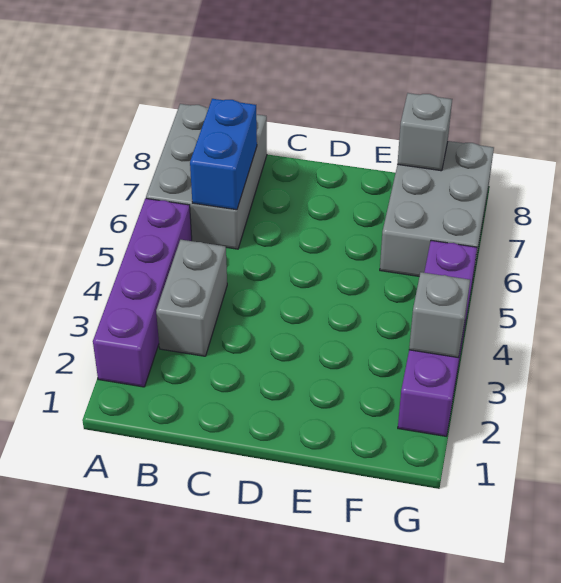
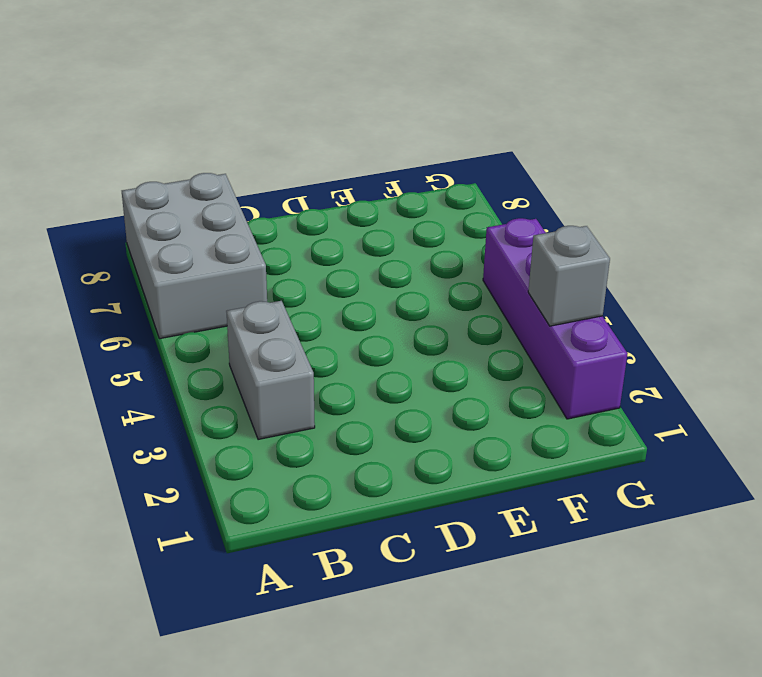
none -> purple brick A2:A5 level 1
none -> grey brick F6:G8 level 1

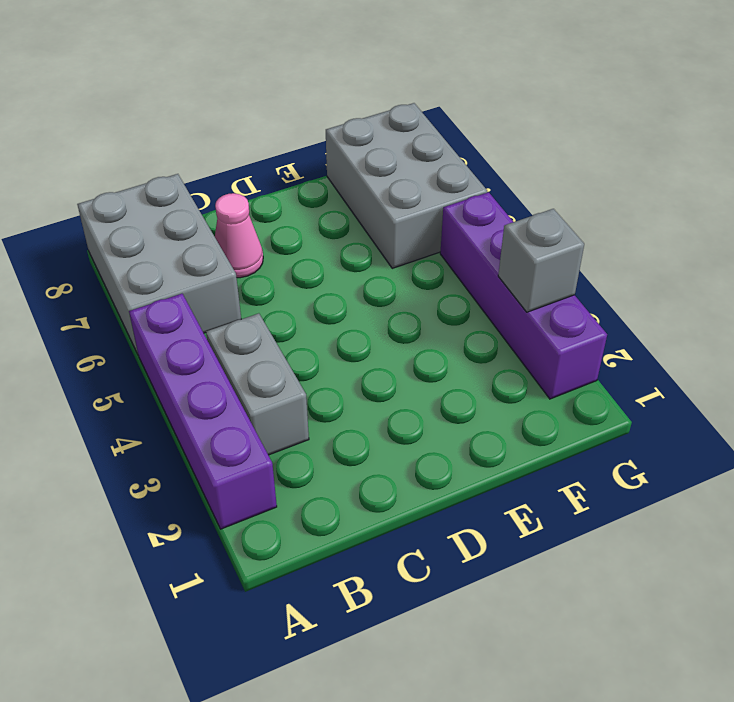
pink cone C7 level 1 -> none
none -> blue brick B6:B7 level 2
none -> grey brick F8 level 2

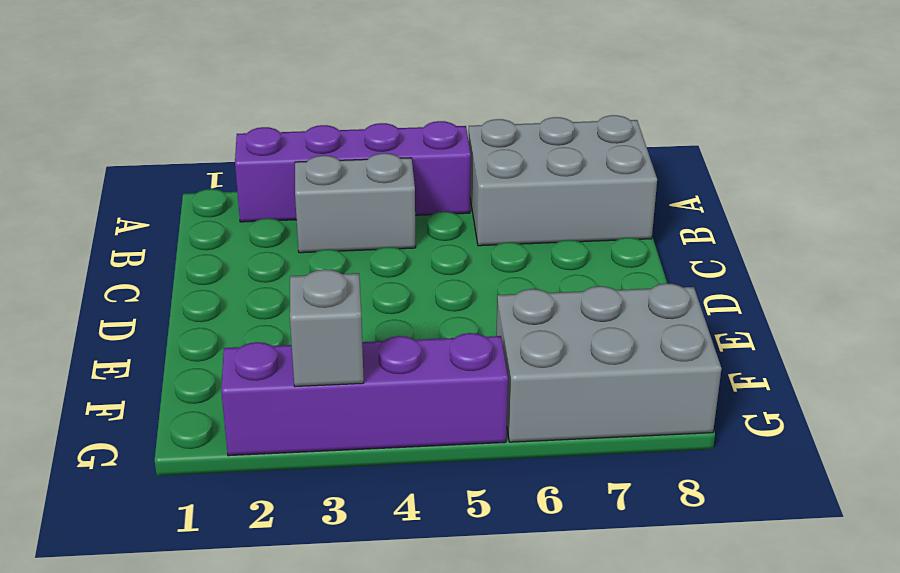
none -> blue brick B6:B7 level 2
none -> grey brick F8 level 2

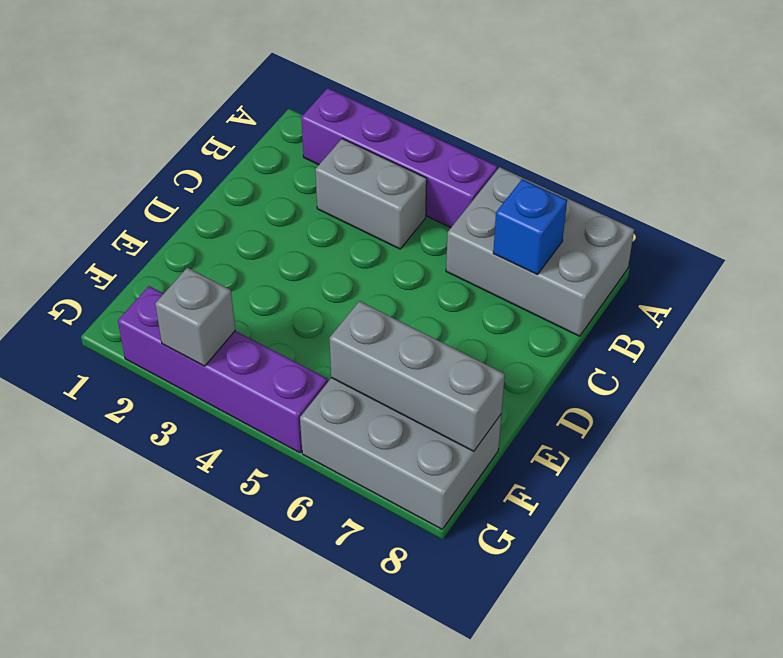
blue brick B7 level 2 -> blue brick B6:B7 level 2
grey brick F6:F8 level 2 -> grey brick F8 level 2

